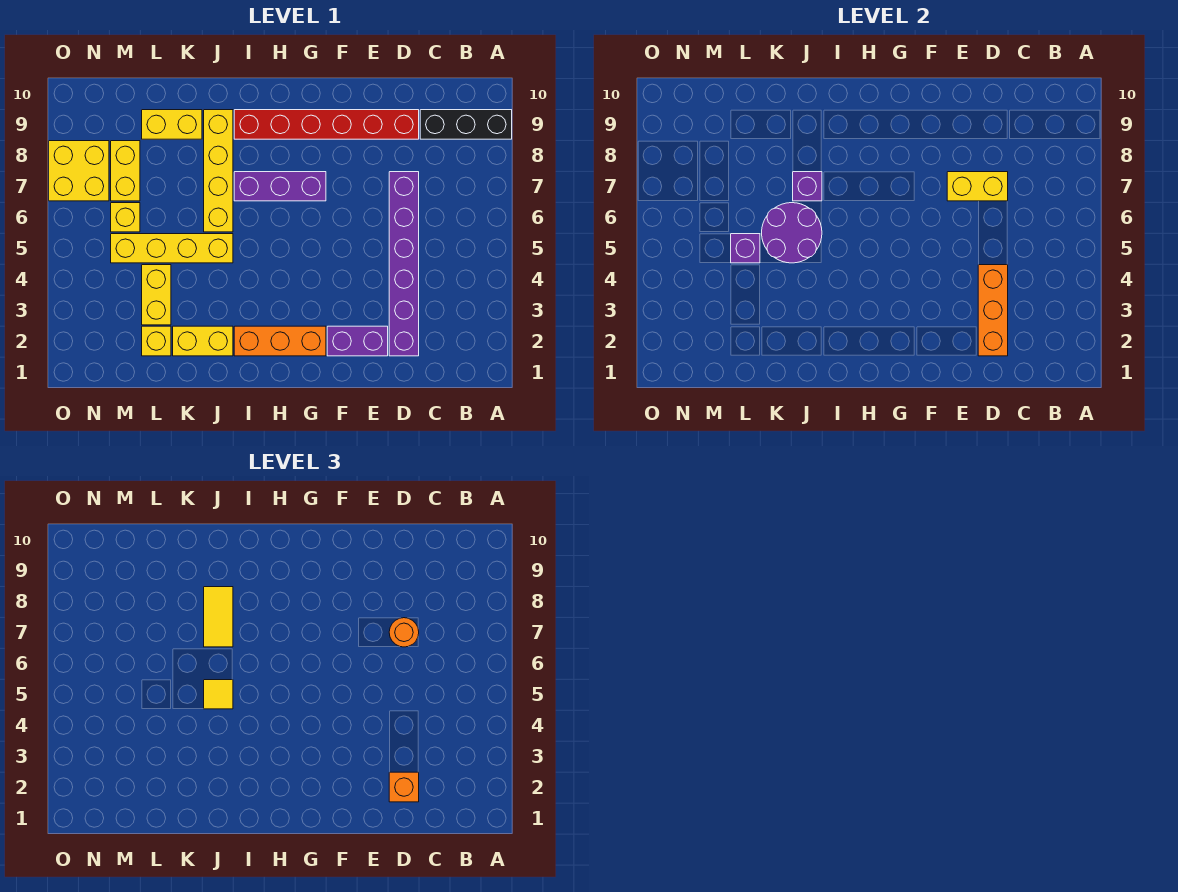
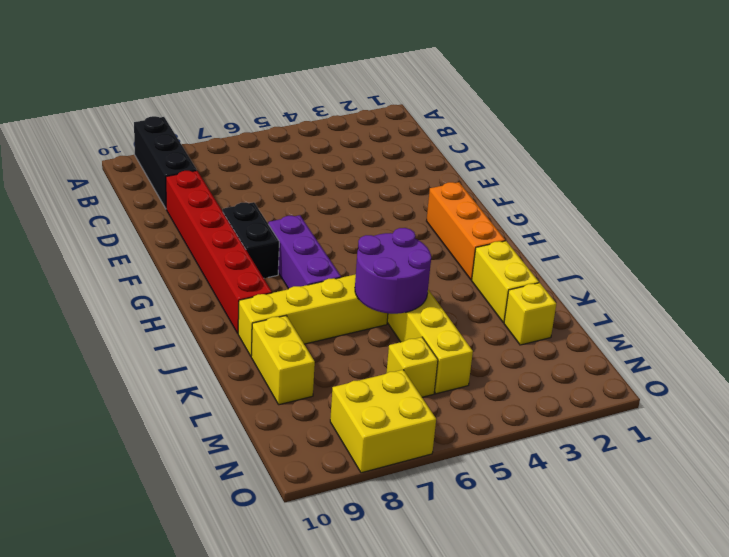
black brick F8:G8 level 1 -> none
none -> purple brick D2:D7 level 1
none -> purple brick E2:F2 level 1
none -> yellow brick L3:L4 level 1

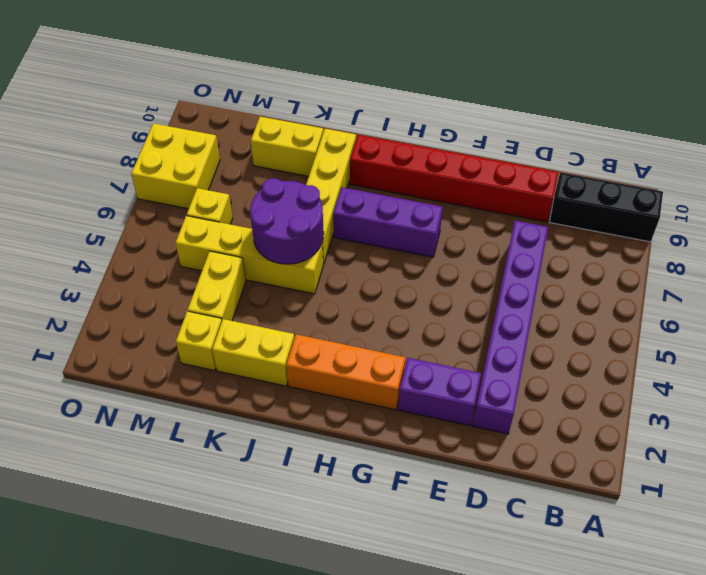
none -> yellow brick M7:M8 level 1
none -> orange brick D2:D4 level 2
none -> yellow brick D7:E7 level 2

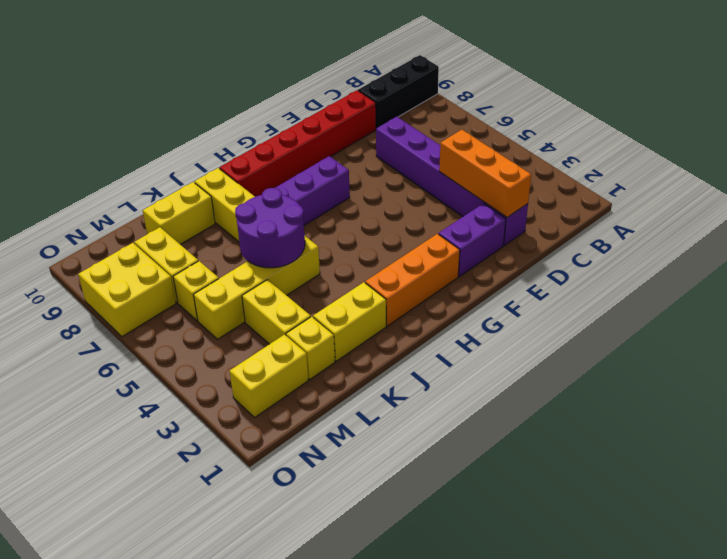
yellow brick M2:N2 level 1 -> yellow brick D7:E7 level 2
none -> purple brick J7 level 2
none -> purple brick L5 level 2
none -> orange brick D2 level 3

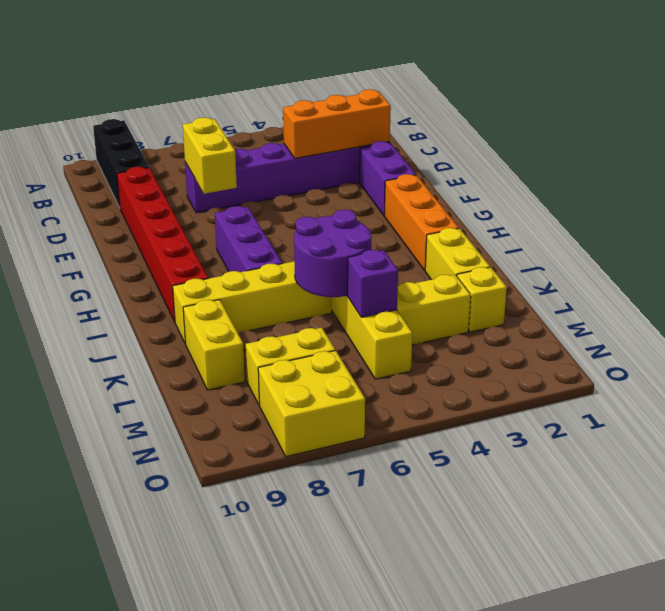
none -> yellow brick M6 level 1
none -> purple brick J7 level 2
none -> orange brick D2 level 3

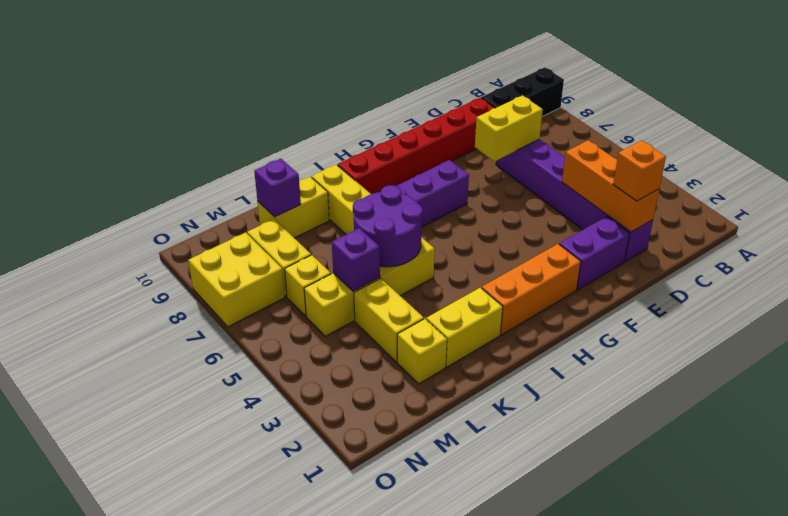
purple brick L9 level 2 -> purple brick J7 level 2
none -> orange round brick D7 level 3
none -> yellow tile J5 level 3
none -> yellow tile J7:J8 level 3

